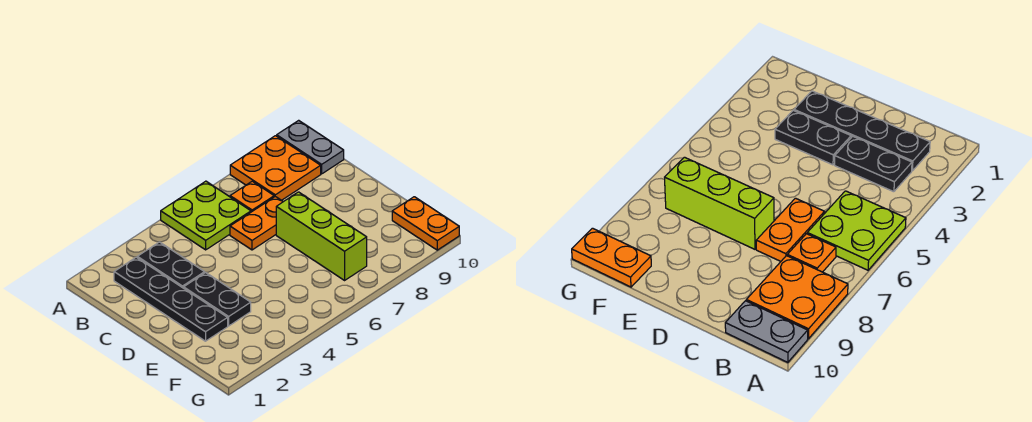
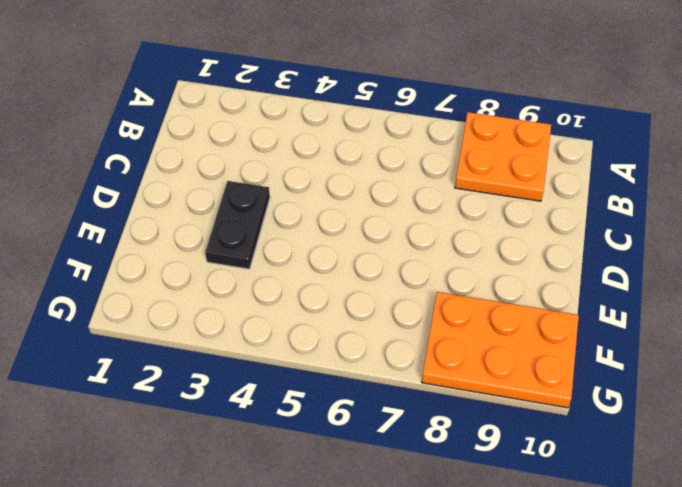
orange plate F8:G10 level 1 -> orange plate F10:G10 level 1
none -> lime plate A5:B6 level 1
none -> grey plate A10:B10 level 1

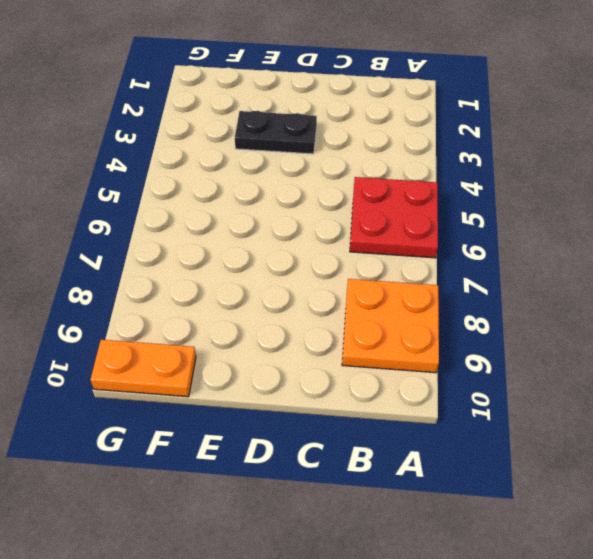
red plate A5:B6 level 1 -> lime plate A5:B6 level 1
none -> grey plate A10:B10 level 1
none -> black plate B2:E2 level 1

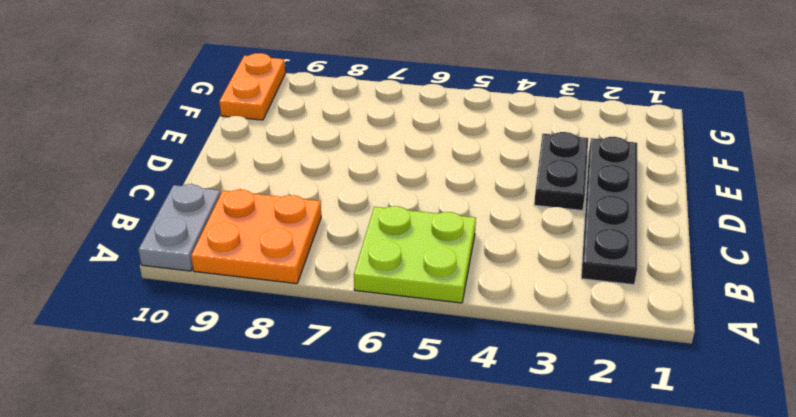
none -> black plate B3:C3 level 1
none -> orange plate B7 level 1

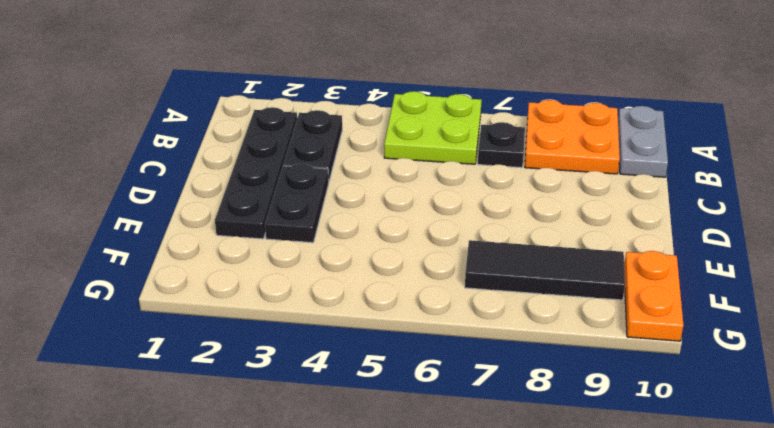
black plate B7 level 1 -> orange plate B7 level 1
black tile F7:F9 level 1 -> lime brick D7:F7 level 1
none -> orange plate C6:C7 level 1

